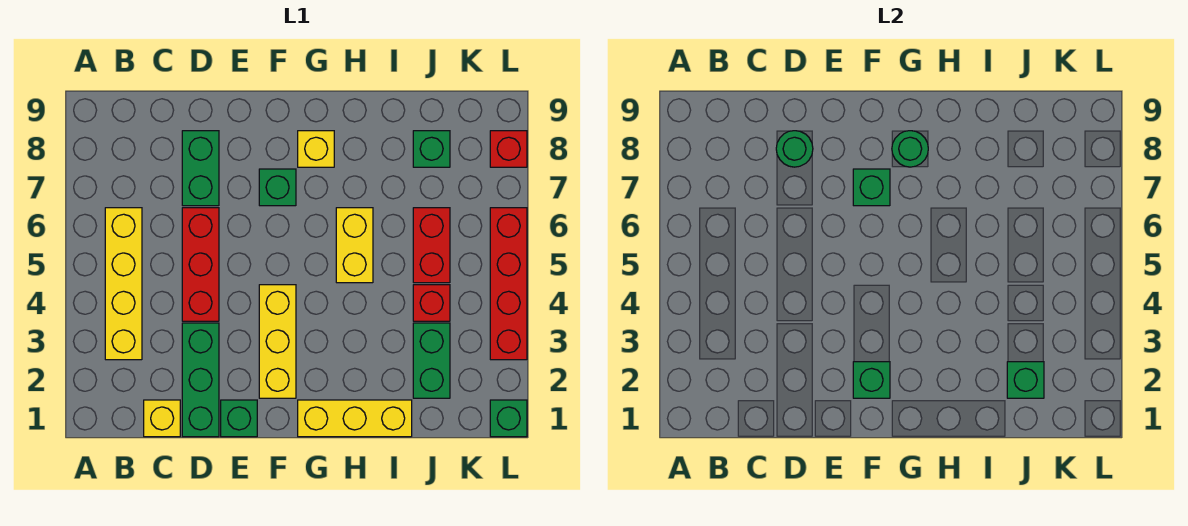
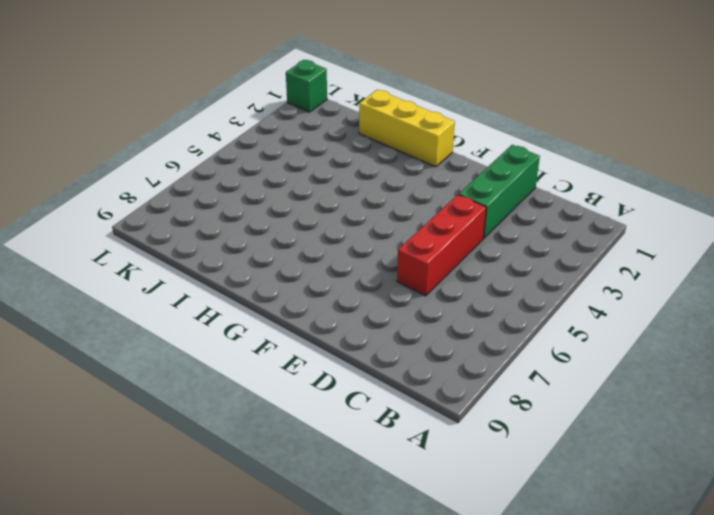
none -> yellow brick B3:B6 level 1
none -> yellow brick C1 level 1
none -> green brick D7:D8 level 1

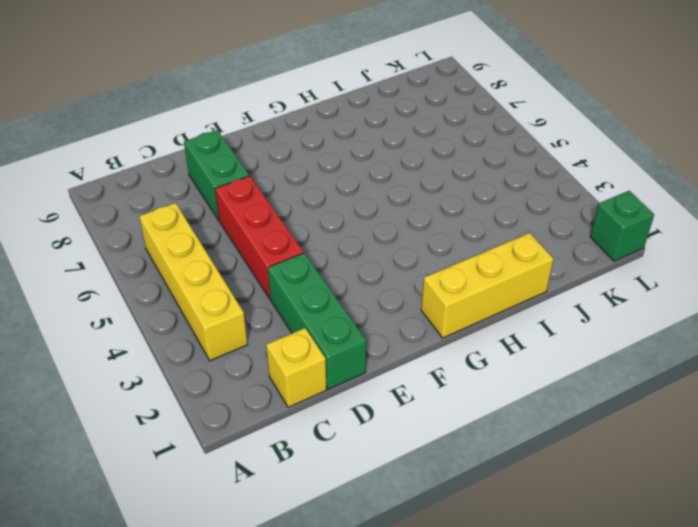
none -> green brick E1 level 1
none -> yellow brick F2:F4 level 1
none -> green brick F7 level 1

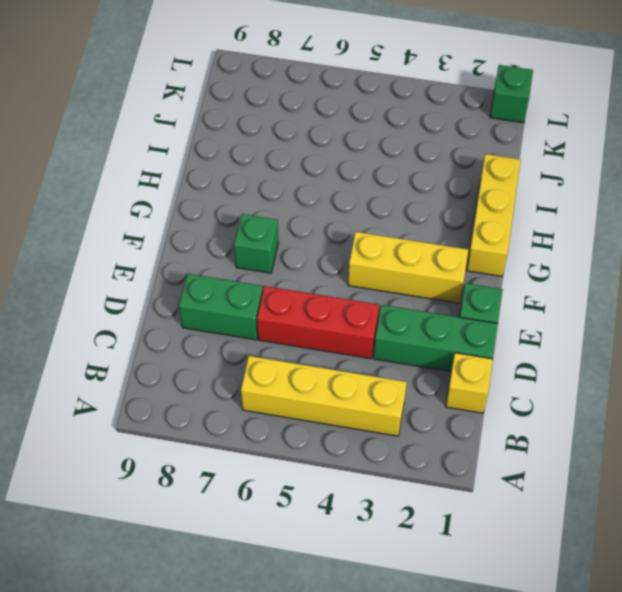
none -> yellow brick G8 level 1
none -> yellow brick H5:H6 level 1
none -> green brick J2:J3 level 1

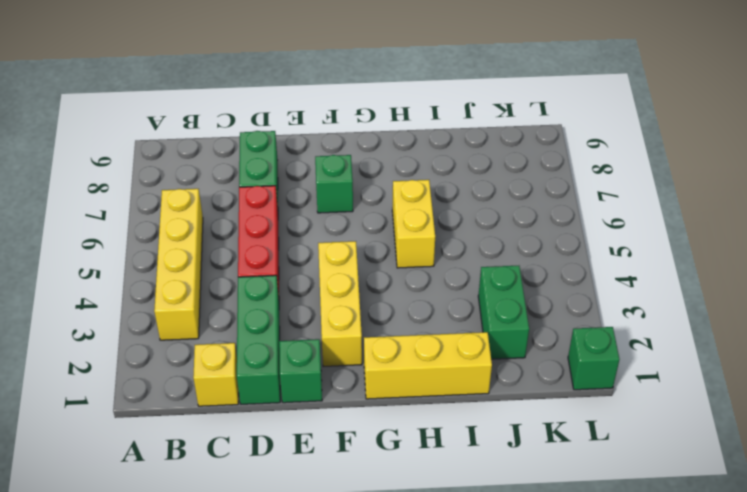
none -> yellow brick G8 level 1
none -> red brick J4 level 1
none -> red brick J5:J6 level 1

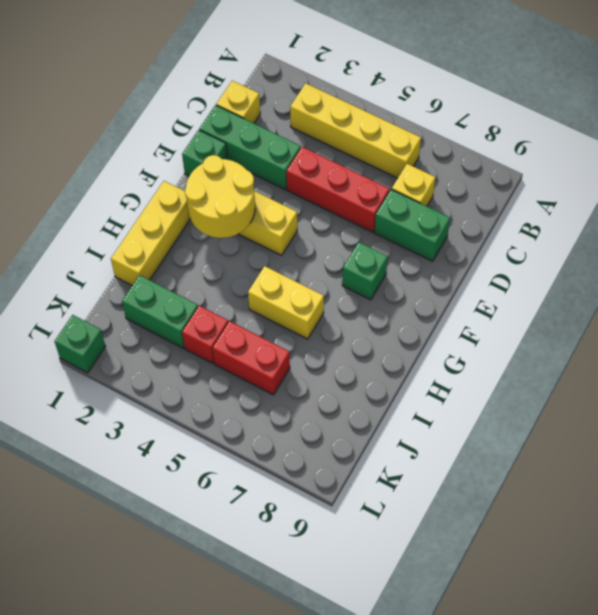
yellow brick C7 level 1 -> yellow brick G8 level 1
yellow round brick F2:G3 level 2 -> green brick F2 level 2
none -> green brick J8 level 1
none -> red brick L3:L6 level 1
none -> red brick L8 level 1

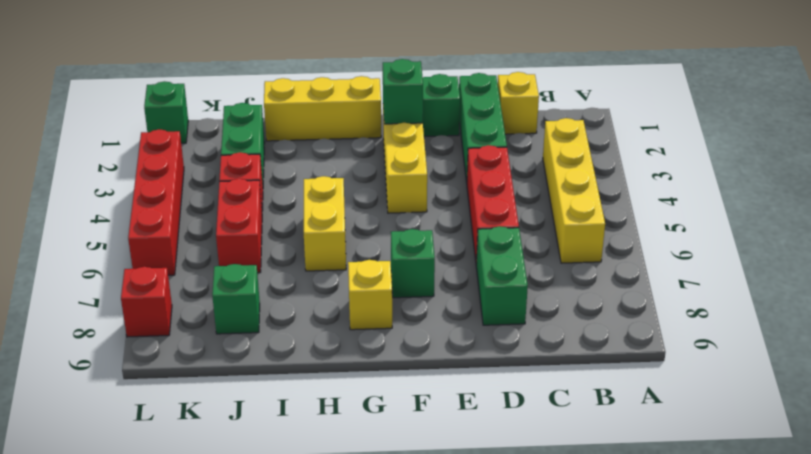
none -> green round brick D8 level 2
none -> green brick F7 level 2
none -> green round brick G8 level 2

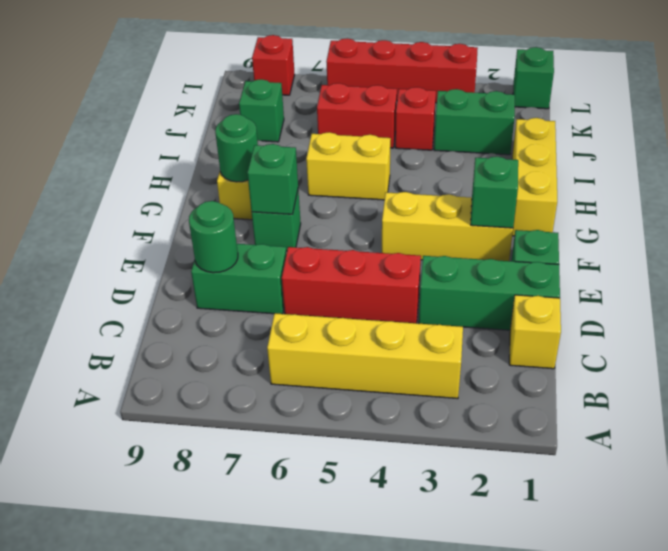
none -> green brick J2 level 2

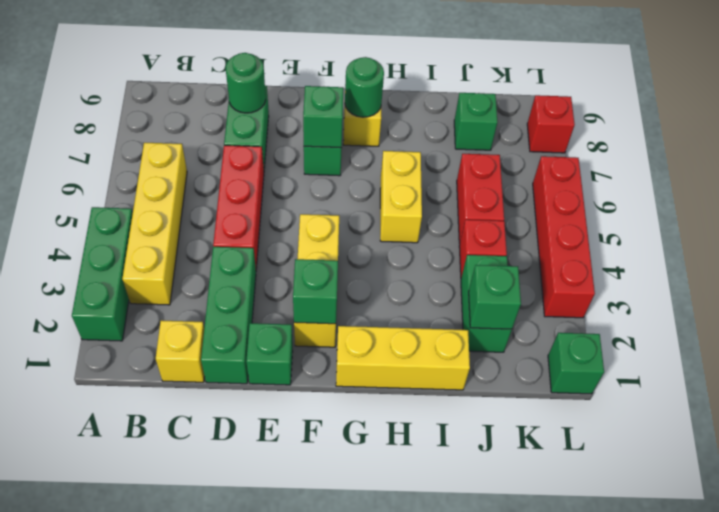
green brick A2:A4 level 1 -> none

